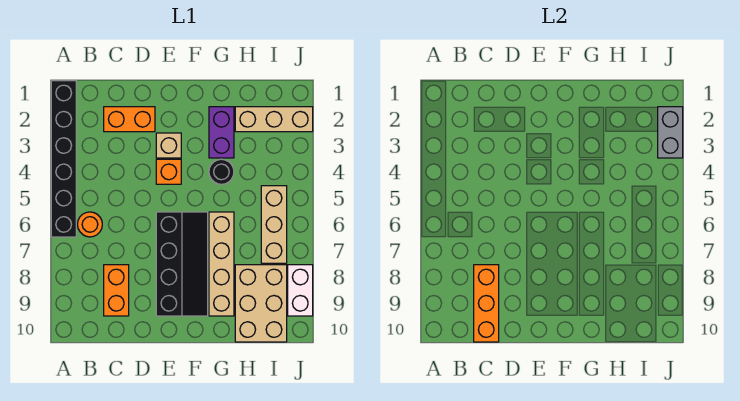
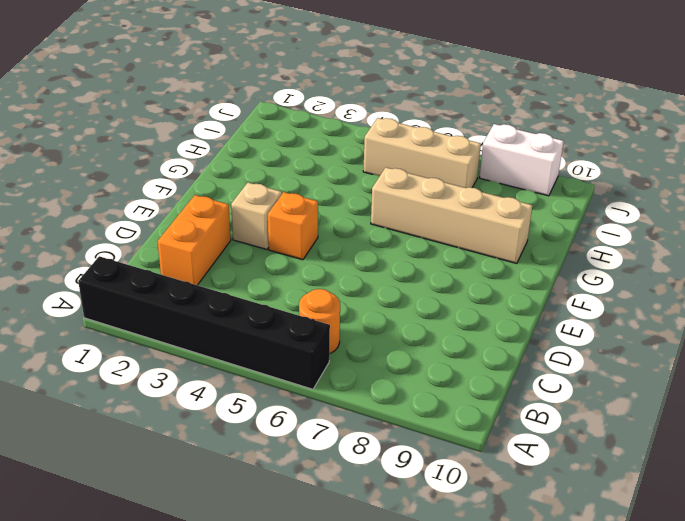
none -> orange brick C8:C9 level 1
none -> black slope E6:F9 level 1 top E
none -> purple brick G2:G3 level 1

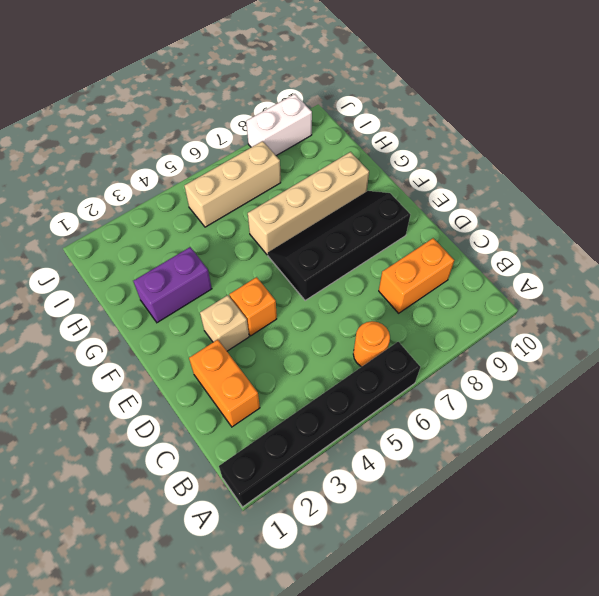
none -> black round brick G4 level 1
none -> tan brick H2:J2 level 1
none -> tan brick H8:I10 level 1

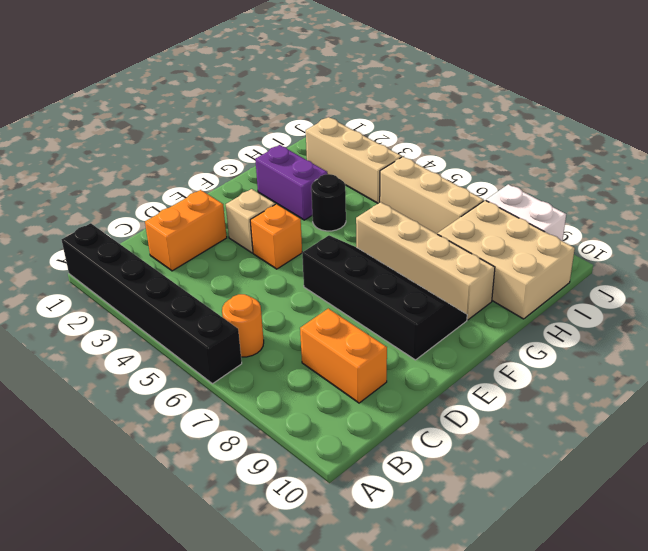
tan brick I2:I4 level 1 -> tan brick H2:J2 level 1
none -> orange brick C8:C10 level 2
none -> grey brick J2:J3 level 2

